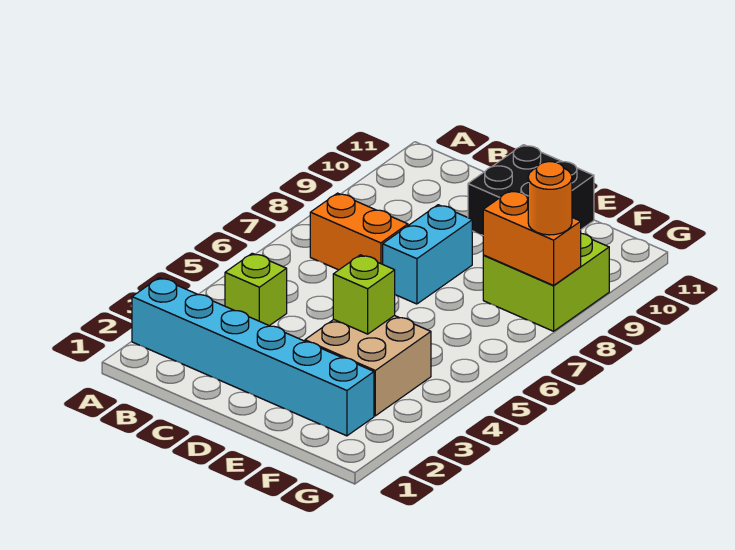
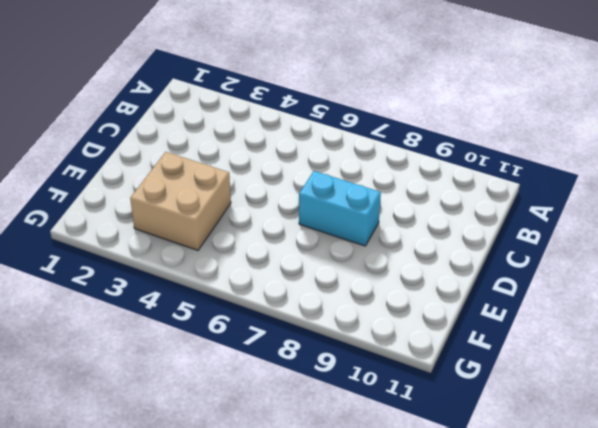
none -> cyan brick A2:F2 level 1
none -> lime brick B4 level 1

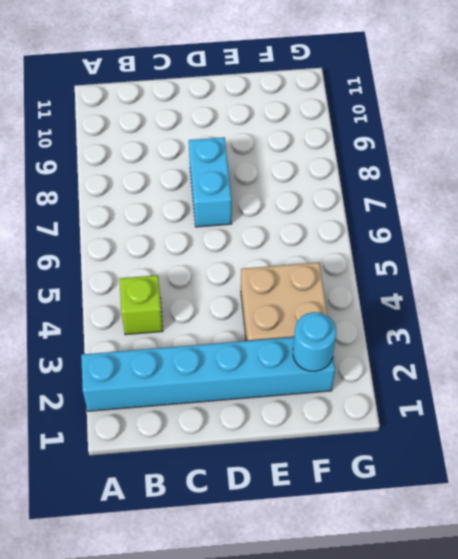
cyan round brick F2 level 2 -> none
none -> orange brick B7:C7 level 1
none -> black brick D10:E11 level 1

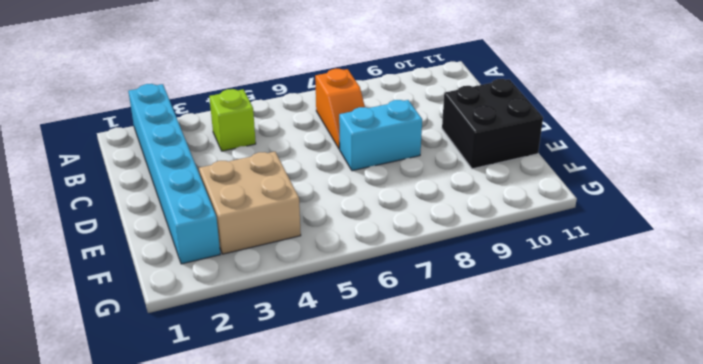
orange slope B7:C7 level 1 top B -> orange brick B7:C7 level 1
none -> lime brick F8:G9 level 1
none -> lime brick E4 level 2

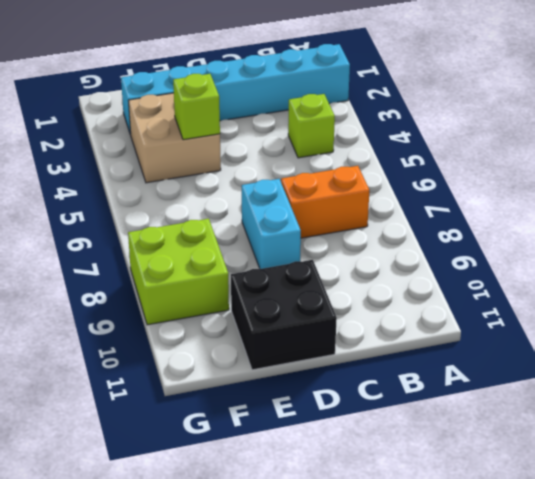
none -> orange brick F8:G8 level 2
none -> orange round brick G8 level 3

